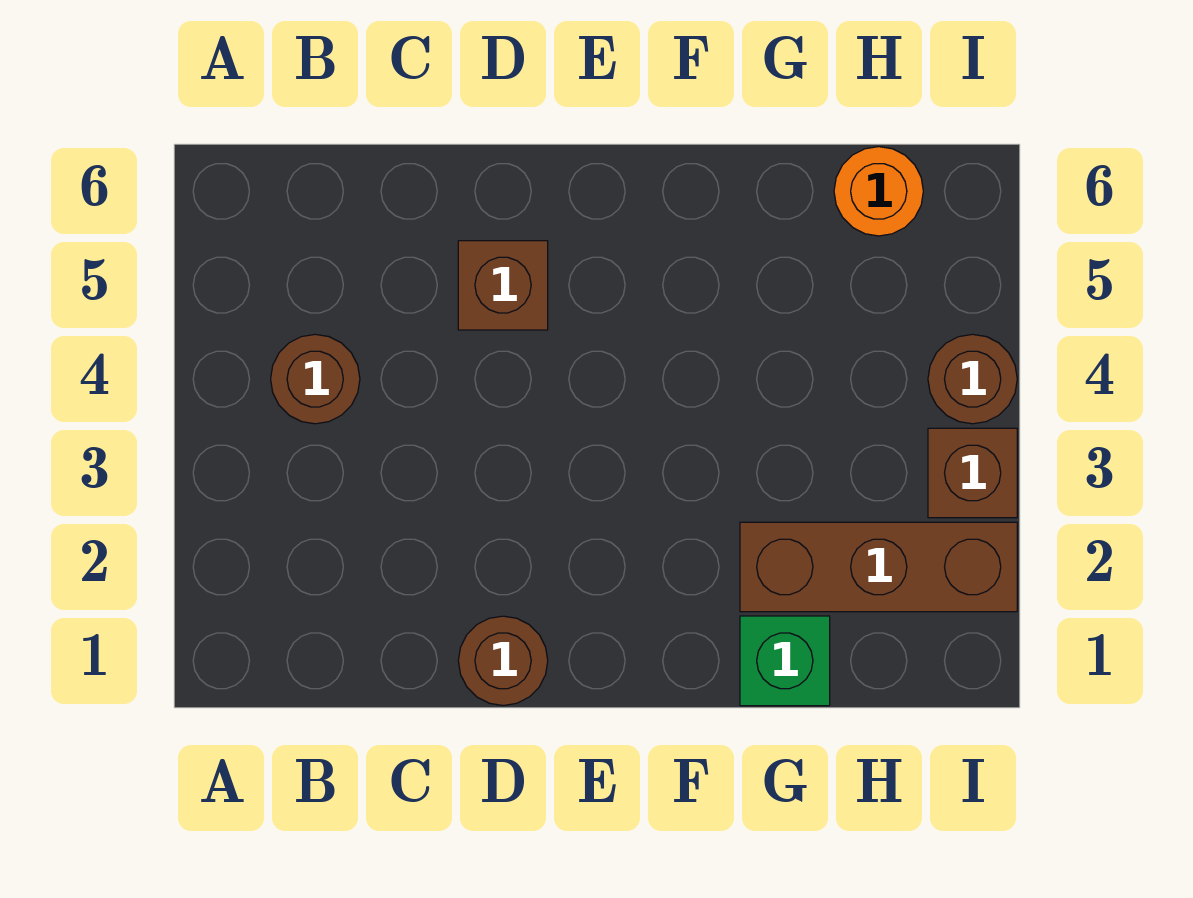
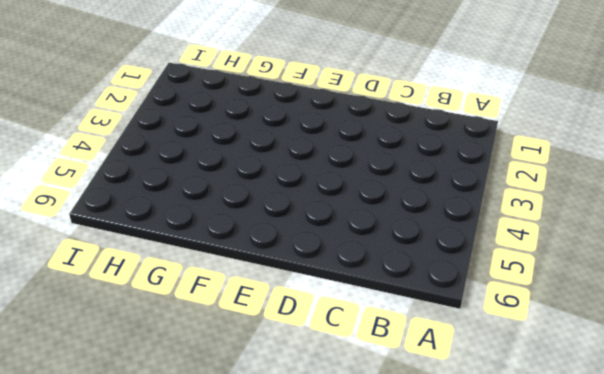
none -> brown round brick B4 level 1
none -> brown round brick D1 level 1

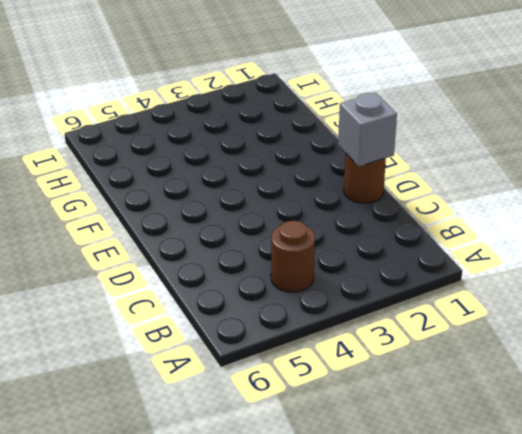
grey brick D1 level 2 -> none
none -> brown brick D5 level 1
none -> green brick G1 level 1

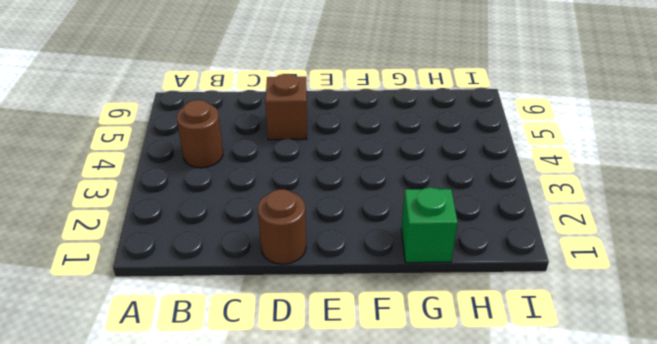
none -> brown brick G2:I2 level 1
none -> orange round brick H6 level 1

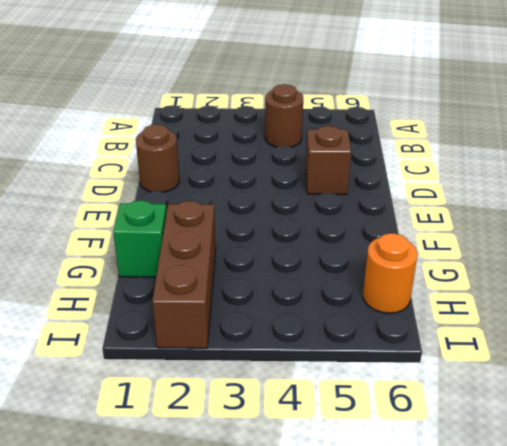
none -> brown brick I3 level 1
none -> brown round brick I4 level 1

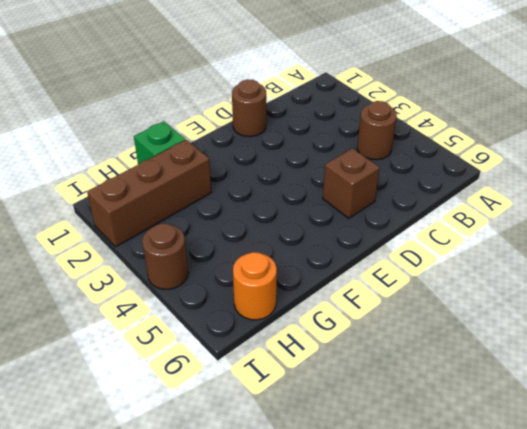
none -> brown brick I3 level 1

